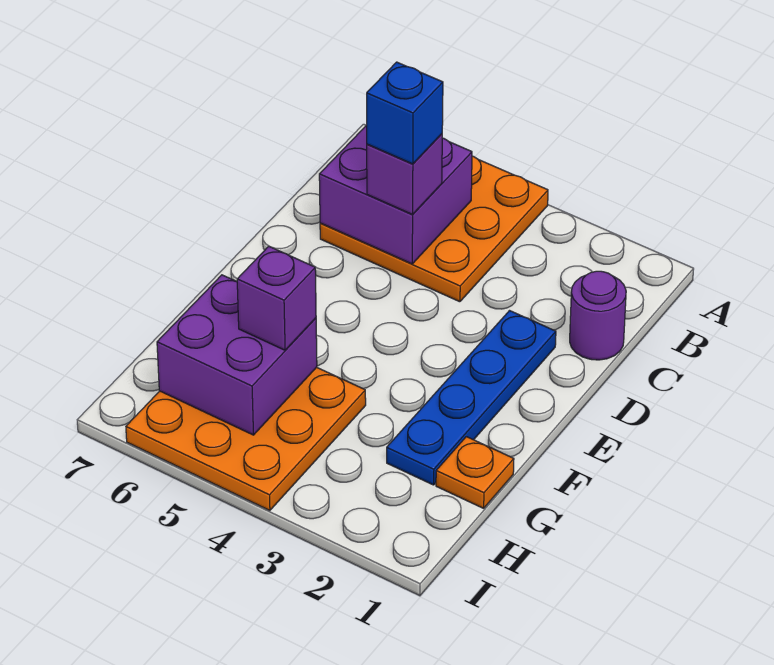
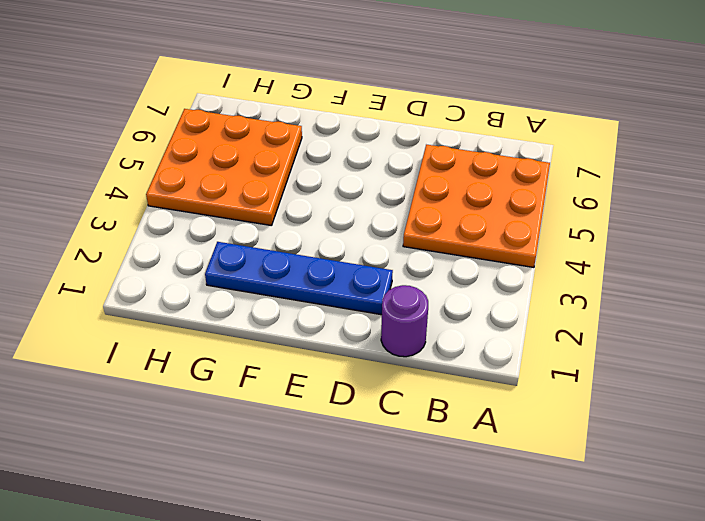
none -> orange plate G1 level 1
none -> purple brick B5:C6 level 2

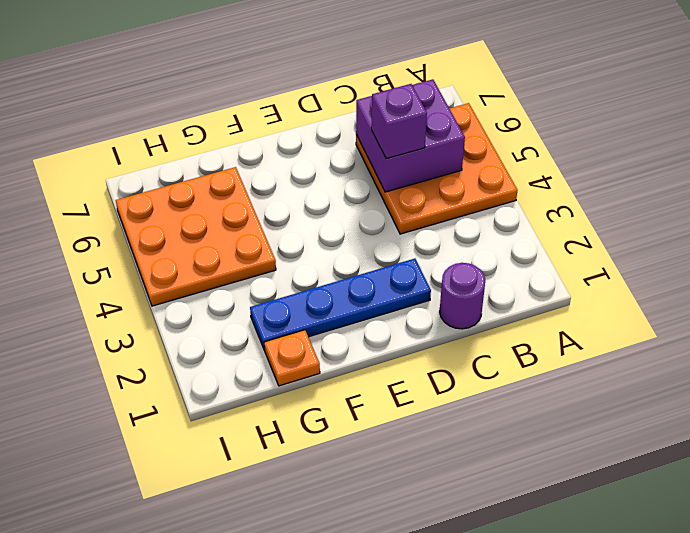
none -> purple brick G5:H6 level 2
none -> purple brick G5 level 3

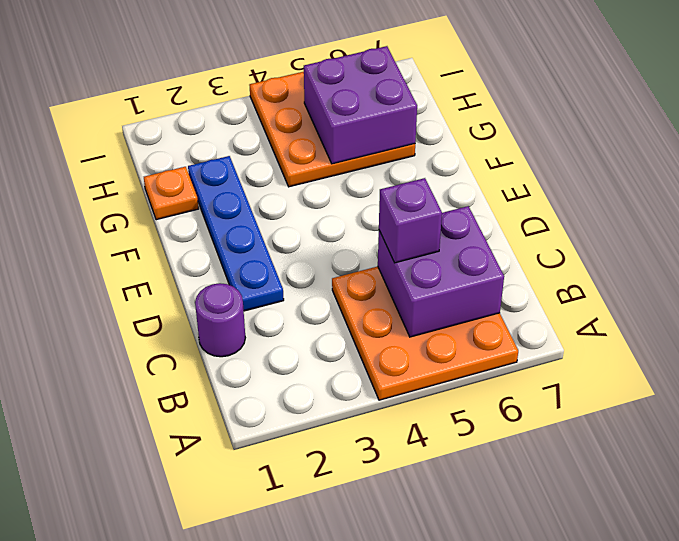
none -> purple brick G5 level 3
none -> blue brick C5 level 4

